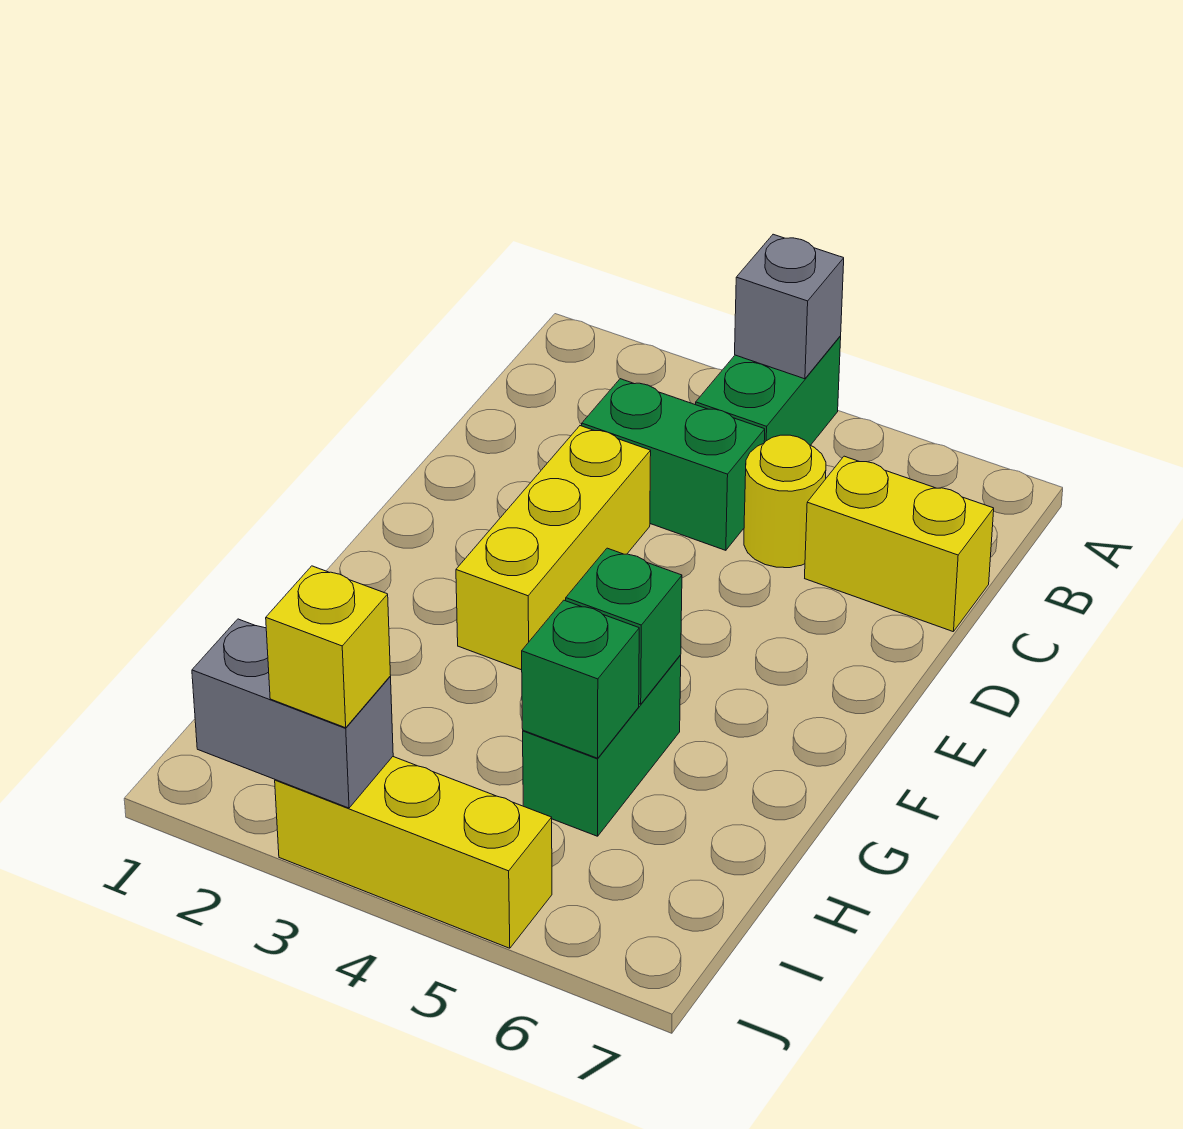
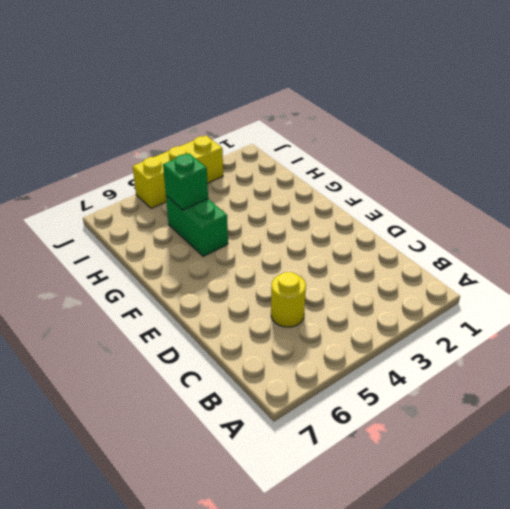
none -> green brick A4:B4 level 1
none -> green brick C3:C4 level 1
none -> yellow brick C6:C7 level 1

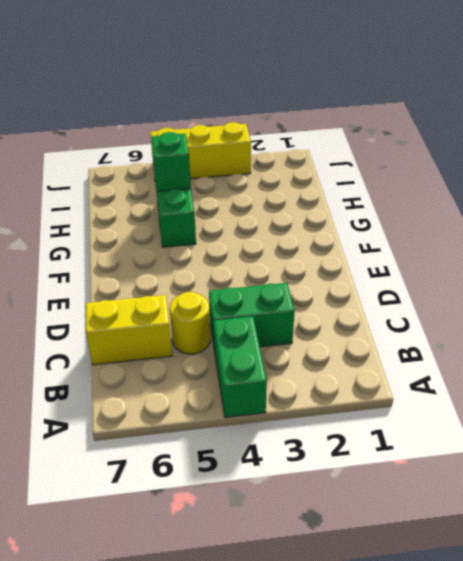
none -> yellow brick D3:F3 level 1
none -> grey brick A4 level 2
none -> green brick G5 level 2

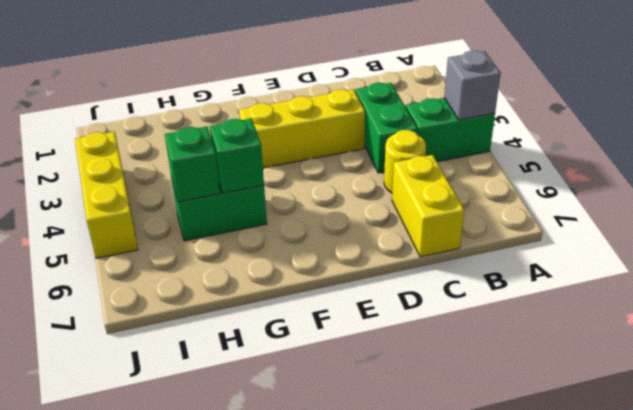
none -> grey brick J2:J3 level 2
none -> yellow brick J3 level 3

